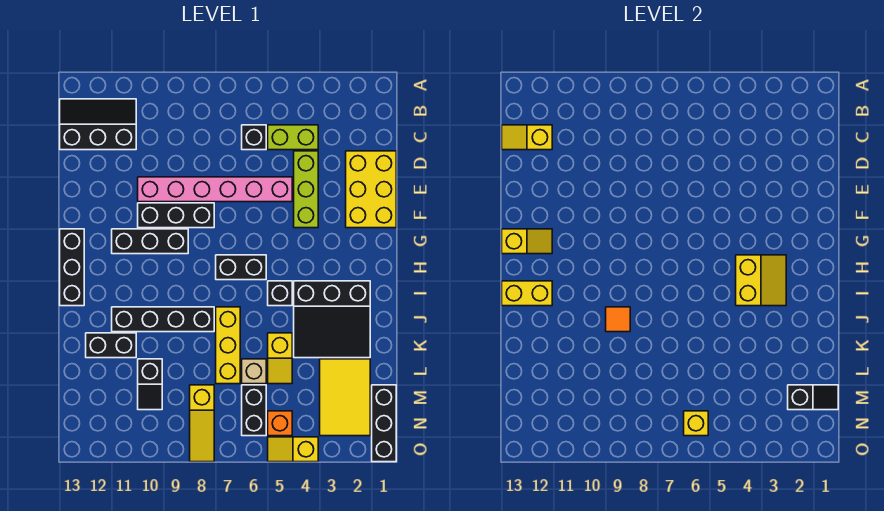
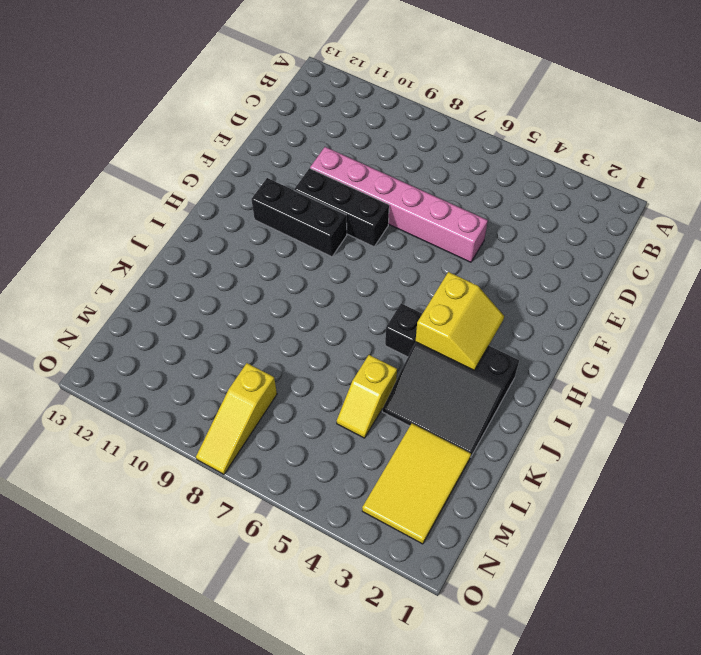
none -> black slope B11:C13 level 1 top C
none -> lime brick C4:C5 level 1
none -> black brick C6 level 1
none -> yellow brick D1:F2 level 1

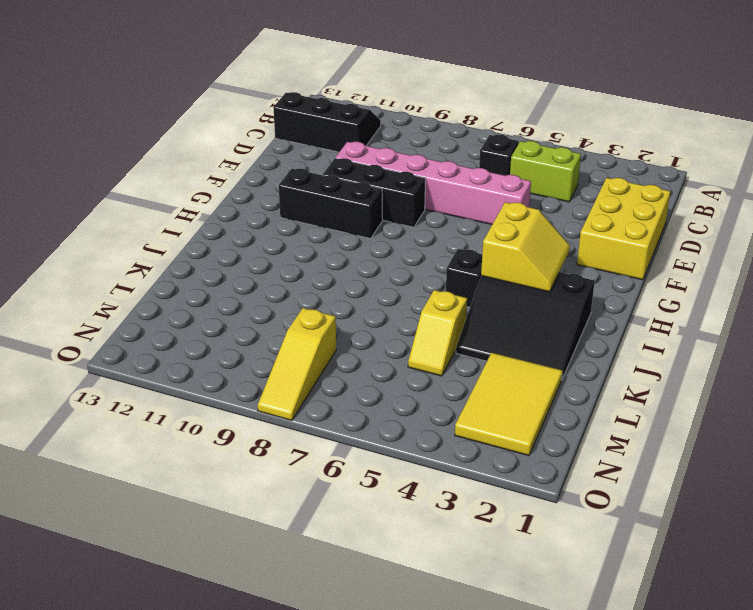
none -> lime brick D4:F4 level 1
none -> black brick G13:I13 level 1
none -> black brick H6:H7 level 1
none -> yellow brick J7:L7 level 1

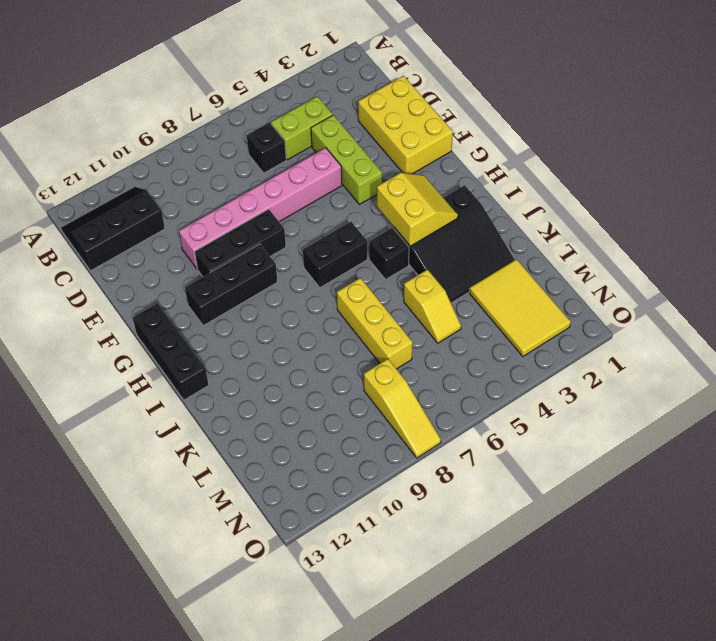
none -> black brick J8:J11 level 1
none -> black brick K11:K12 level 1
none -> tan brick L6 level 1
none -> black slope L10:M10 level 1 top L

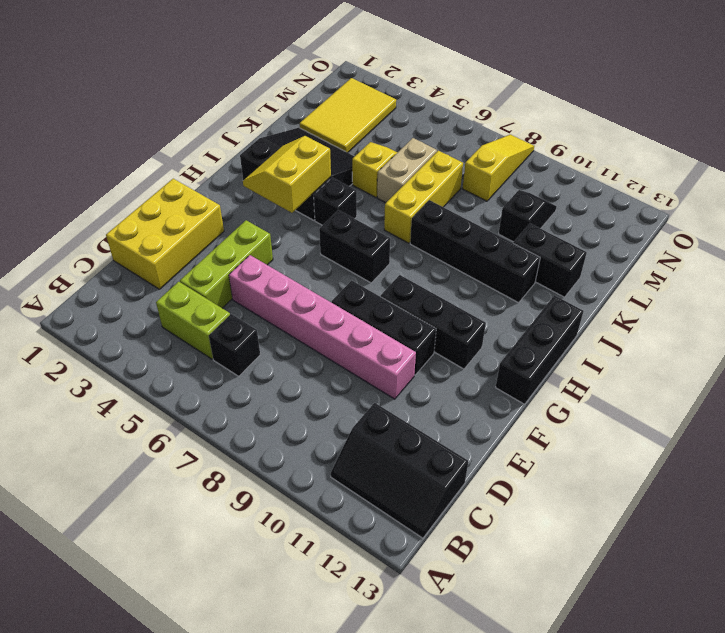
tan brick K6:L6 level 1 -> tan brick L6 level 1
none -> black brick M1:O1 level 1
none -> black brick M6:N6 level 1
none -> orange brick N5 level 1
none -> yellow slope O4:O5 level 1 top 4

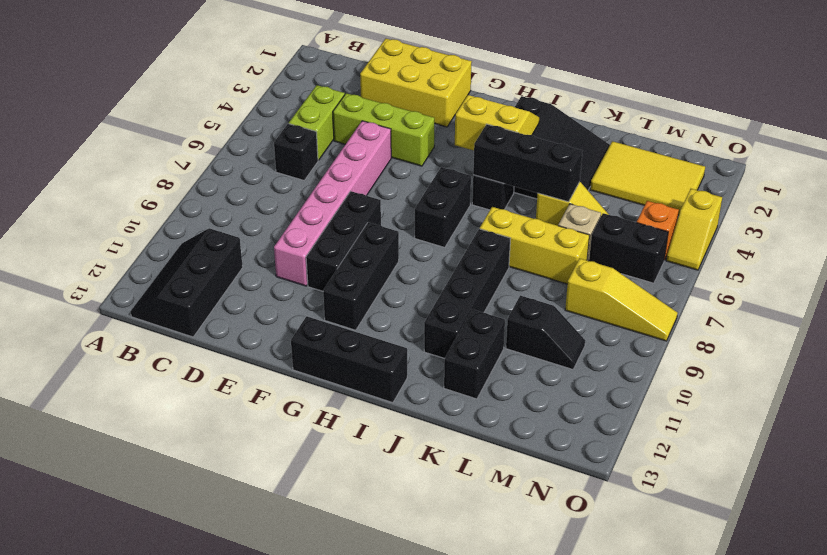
black brick I5:K5 level 2 -> black brick M1:O1 level 1
none -> yellow slope C12:C13 level 2 top 12
none -> yellow slope G12:G13 level 2 top 13
none -> yellow brick I12:I13 level 2
none -> orange tile J9 level 2

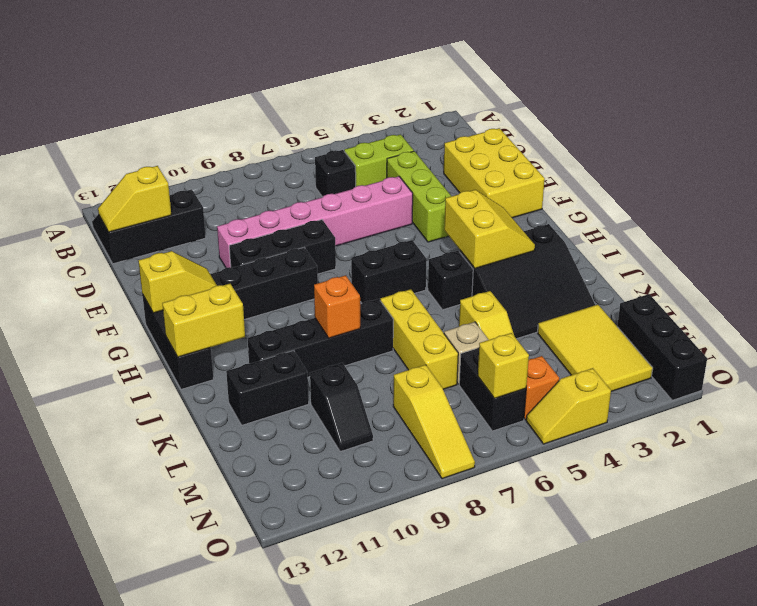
orange brick J9 level 2 -> orange tile J9 level 2
none -> black slope M1:M2 level 2 top 2

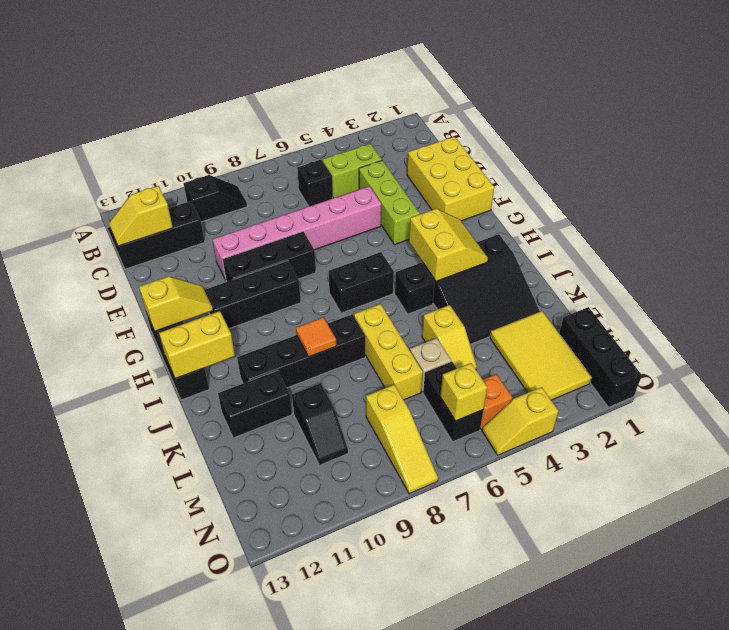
black slope B9:B10 level 1 top 10 -> black slope M1:M2 level 2 top 2

